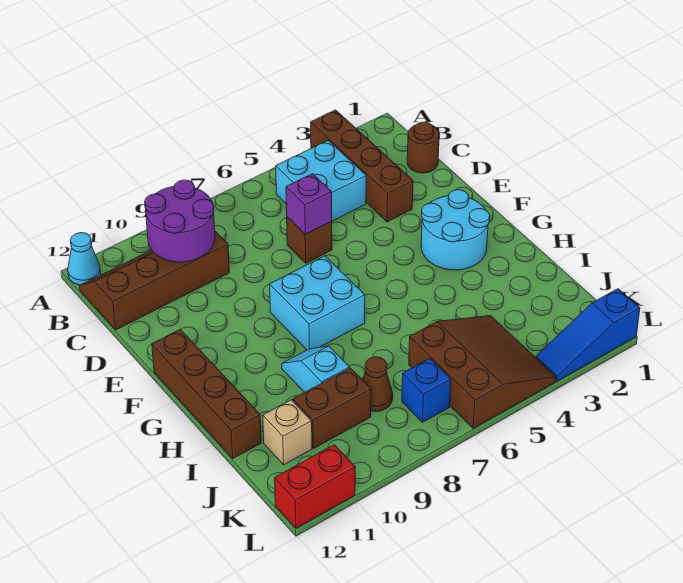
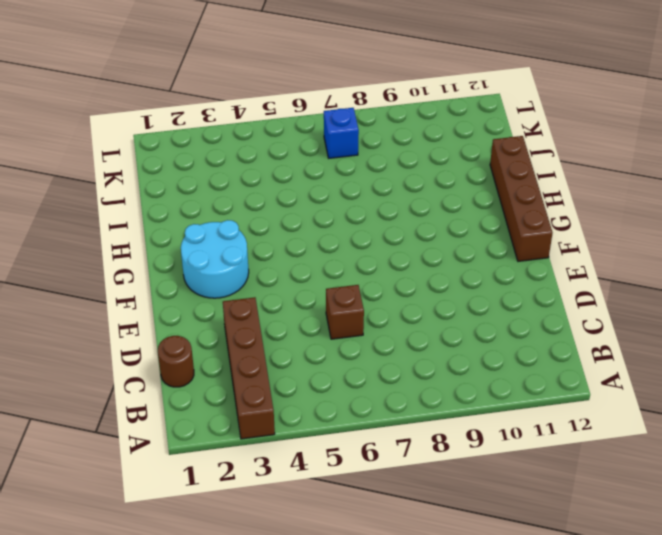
none -> cyan cone A12 level 1
none -> cyan brick B4:C5 level 1
none -> brown slope B9:C12 level 1 top C

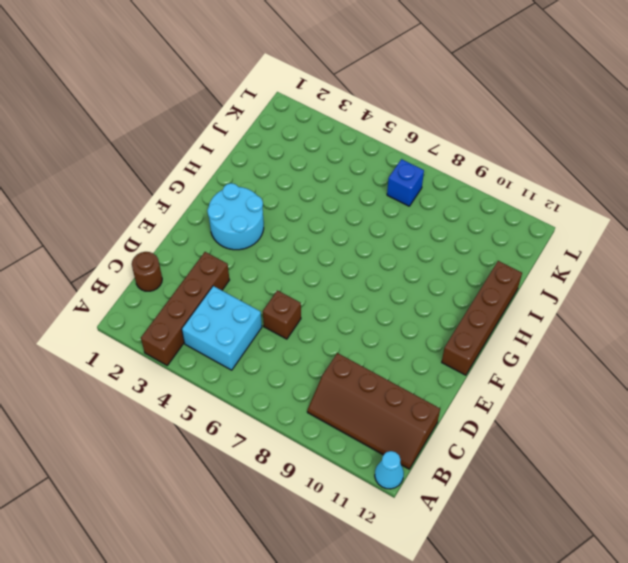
none -> cyan brick F7:G8 level 1
none -> cyan slope H9:I9 level 1 top I
none -> brown slope J4:L6 level 1 top 6

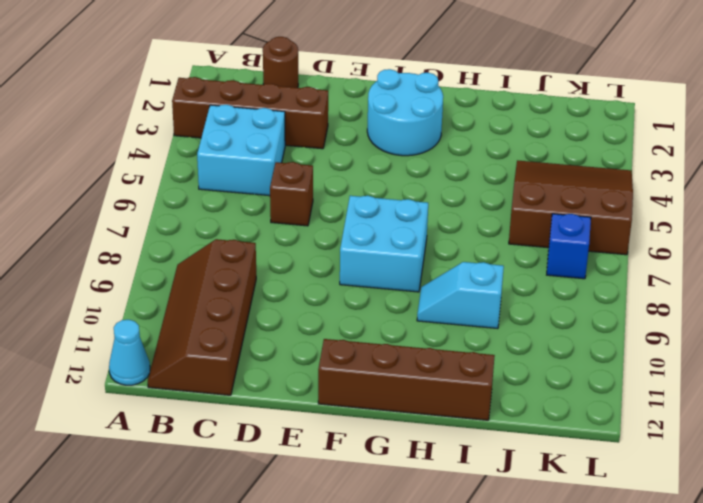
none -> brown cone J8 level 1
none -> brown brick J9:J10 level 1
none -> tan brick J11 level 1

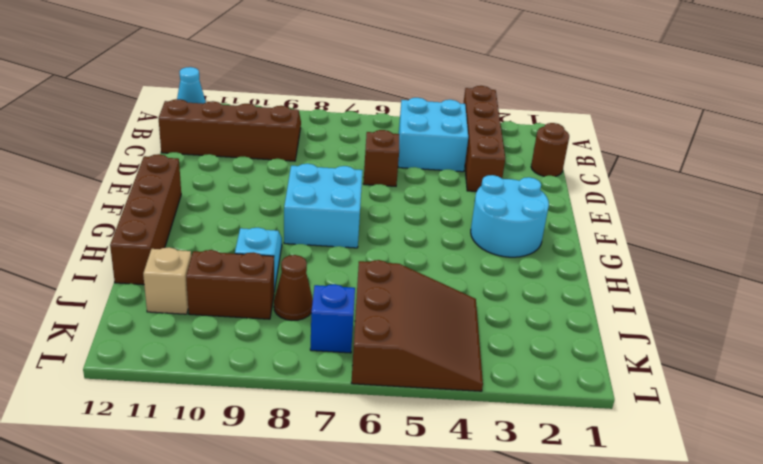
none -> blue slope L1:L3 level 1 top 1
none -> red brick L11:L12 level 1
none -> purple round brick B9:C10 level 2

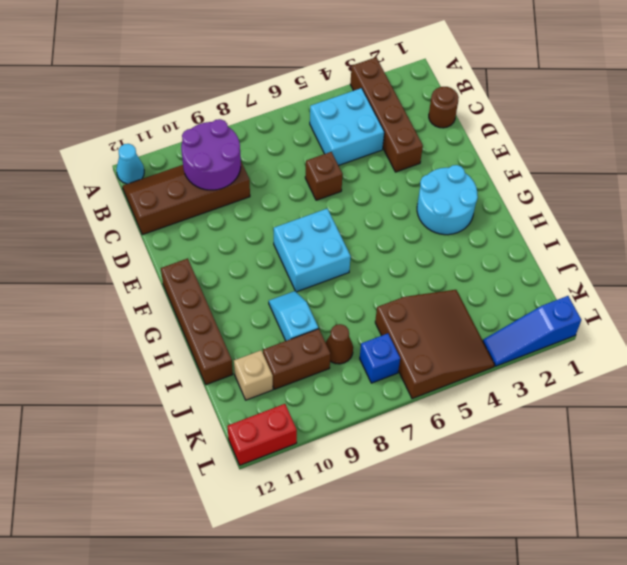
none -> purple brick D6 level 2

